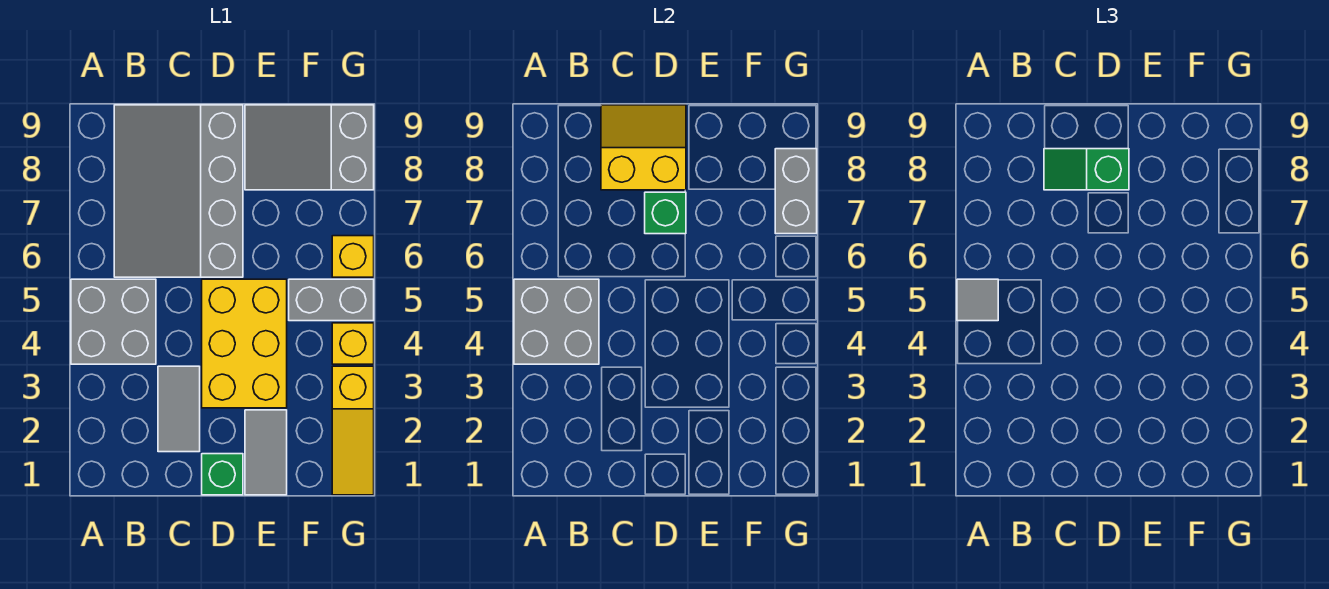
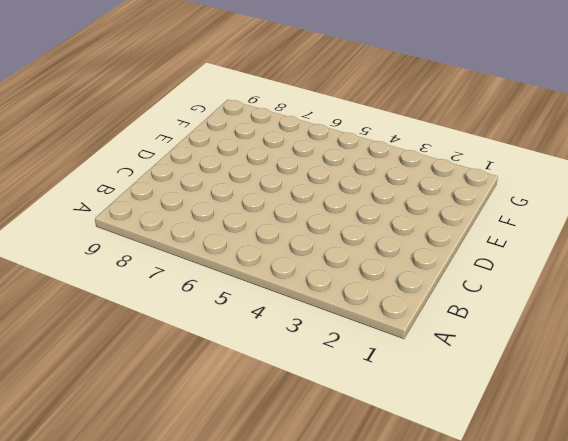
none -> grey brick A4:B5 level 1
none -> grey slope B6:D9 level 1 top D
none -> grey tile C2:C3 level 1

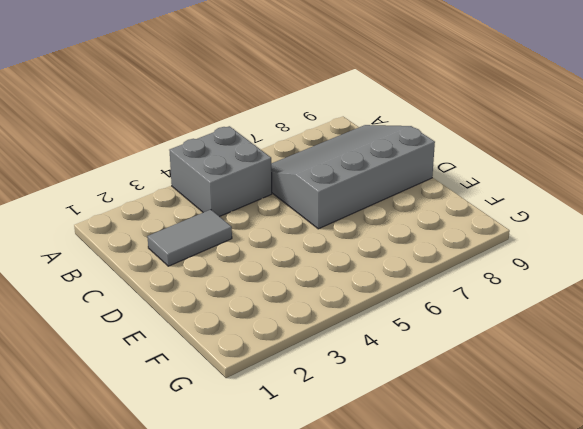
none -> green brick D1 level 1
none -> yellow brick D3:E5 level 1
none -> grey tile E1:E2 level 1

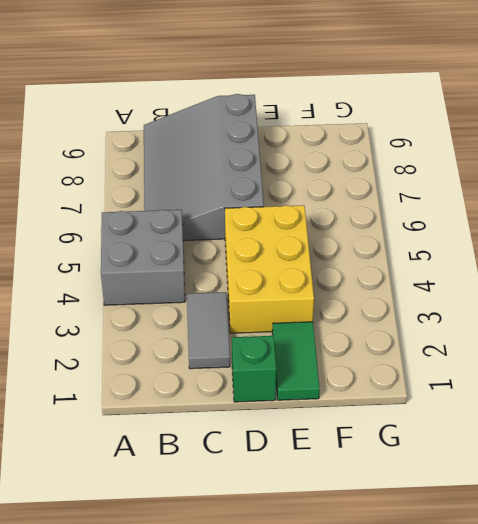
green tile E1:E2 level 1 -> grey tile E1:E2 level 1
none -> grey slope E8:G9 level 1 top G
none -> grey brick F5:G5 level 1
none -> yellow slope G1:G3 level 1 top 3

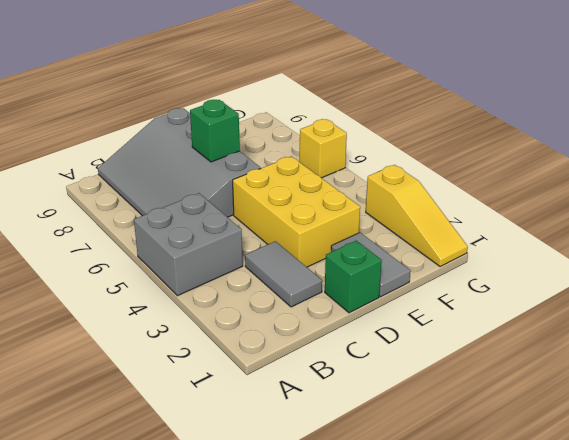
none -> grey slope E8:G9 level 1 top G
none -> grey brick F5:G5 level 1
none -> yellow brick G4 level 1

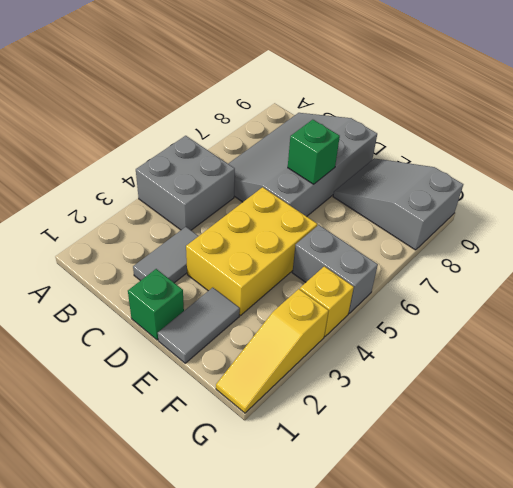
none -> yellow brick G6 level 1
none -> grey brick A4:B5 level 2
none -> yellow slope C8:D9 level 2 top 8

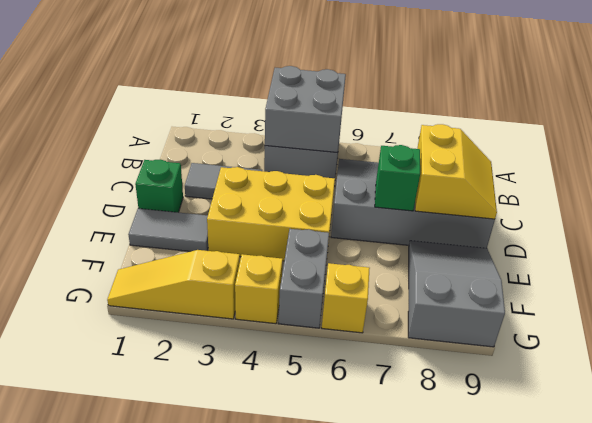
none -> grey brick G7:G8 level 2
none -> grey tile A5 level 3
none -> green slope C8:D8 level 3 top D

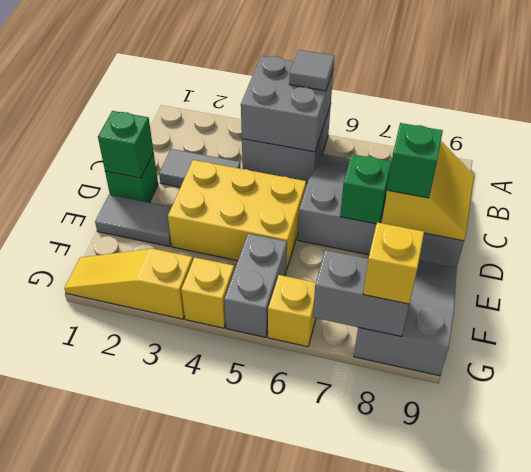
green brick D1 level 2 -> none
yellow brick G8 level 3 -> none

